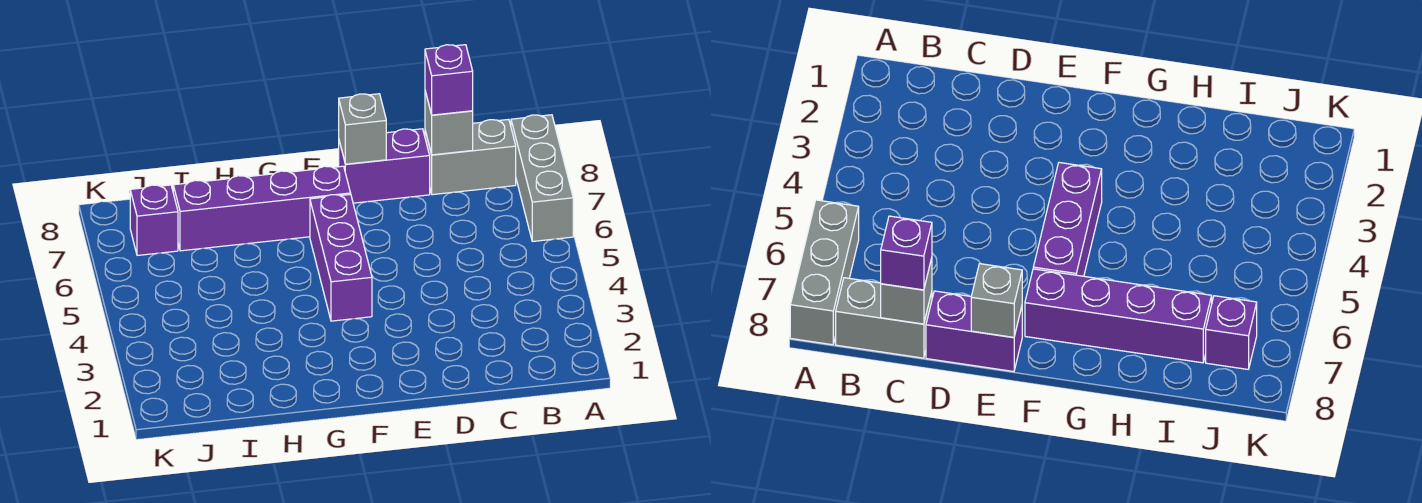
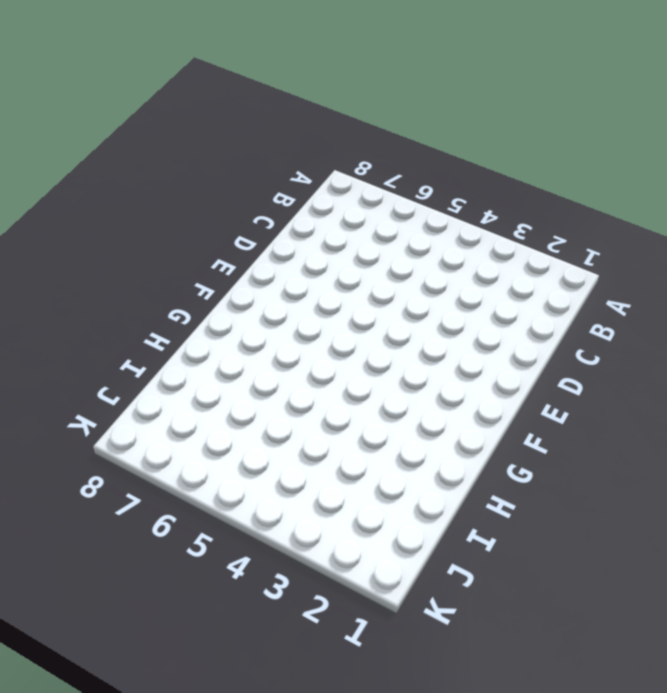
none -> grey brick A6:A8 level 1
none -> grey brick B8:C8 level 1

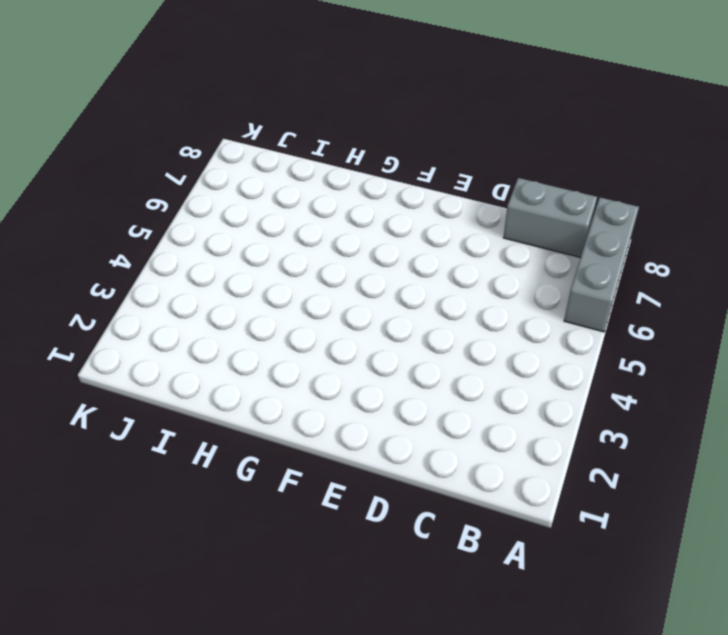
none -> purple brick D8:E8 level 1
none -> purple brick F4:F6 level 1

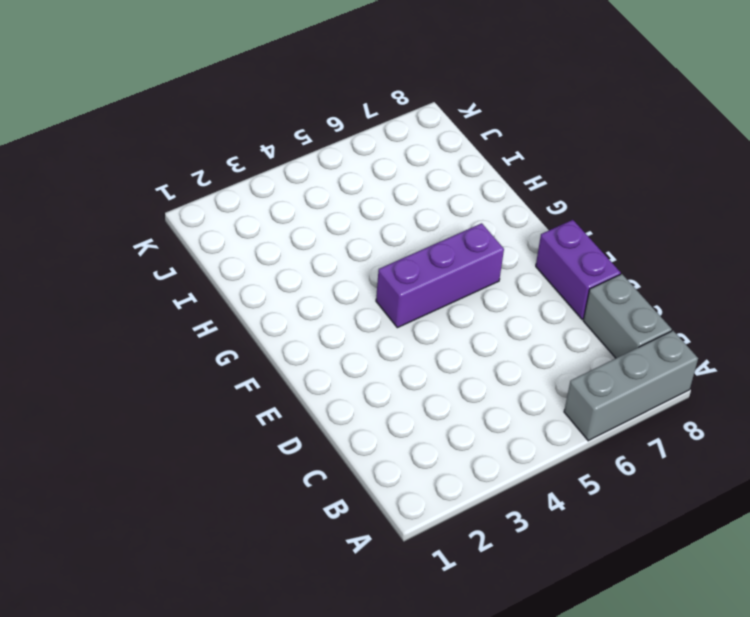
none -> purple brick F7:I7 level 1
none -> purple brick J7 level 1

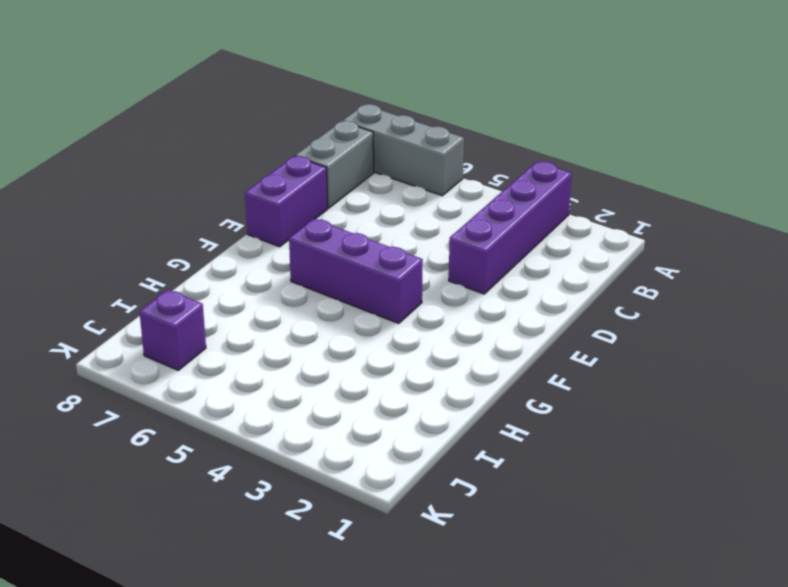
purple brick A3:D3 level 1 -> purple brick F7:I7 level 1
none -> grey brick C8 level 2
none -> grey brick E8 level 2

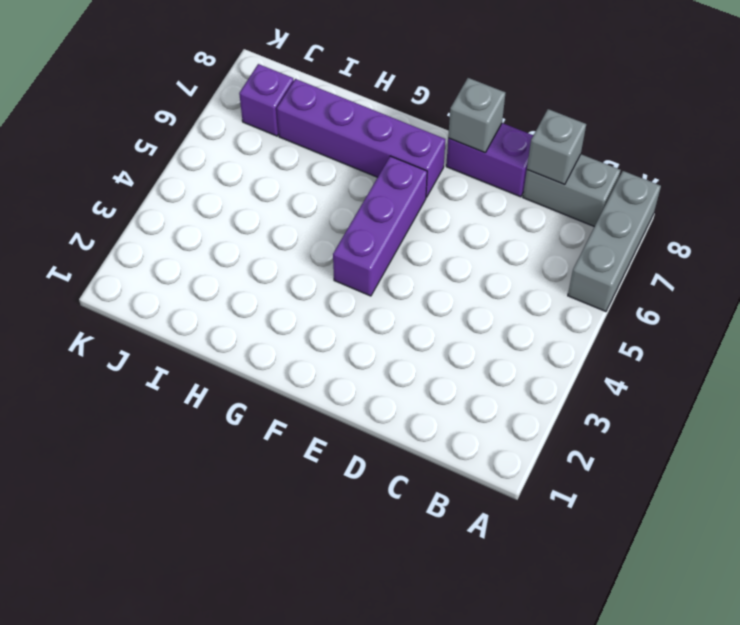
none -> purple brick C8 level 3

